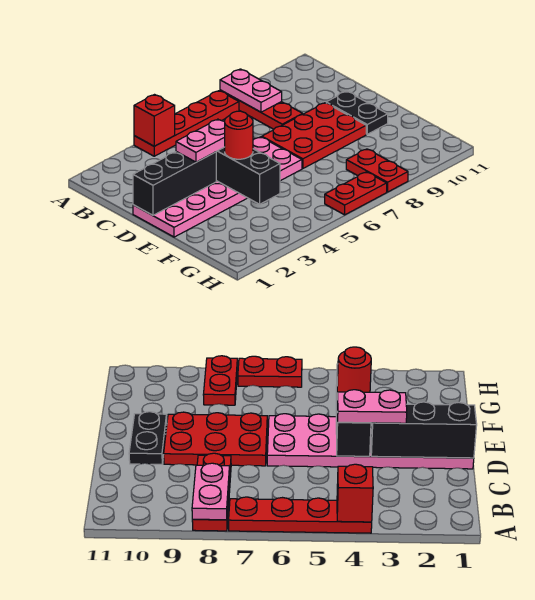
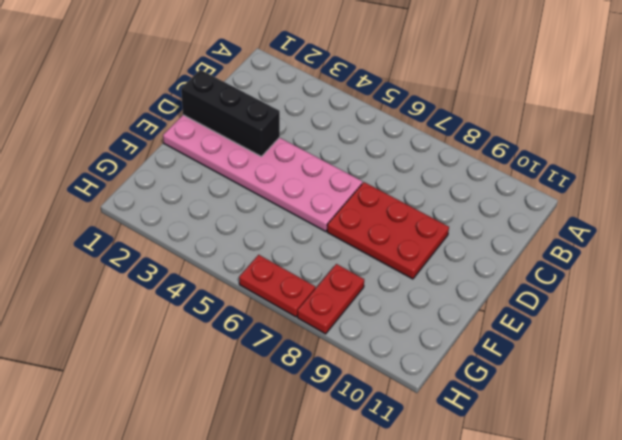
none -> red plate A4:A7 level 1
none -> red plate A8:C8 level 1
none -> black plate D10:E10 level 1

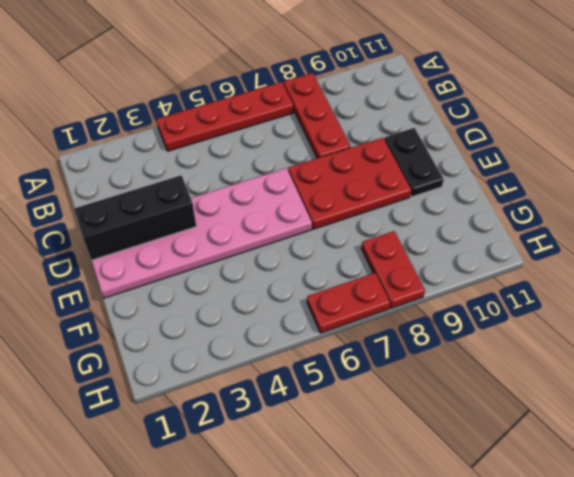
none -> red brick A4 level 2
none -> pink plate A8:B8 level 2
none -> black brick D4:F4 level 2

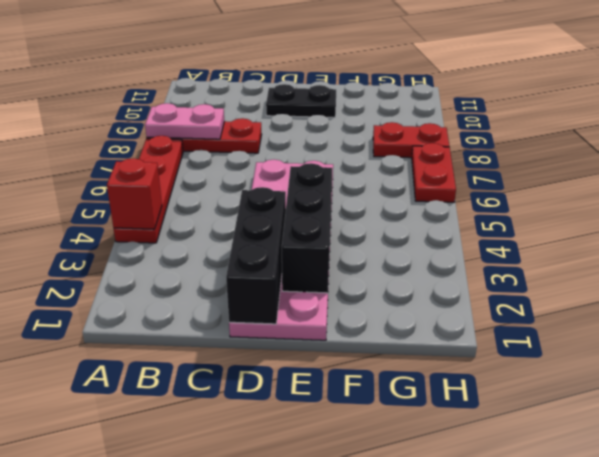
black brick E2:E4 level 2 -> black brick D4:F4 level 2
none -> red plate D7:E9 level 1
none -> pink plate D3:D4 level 3
none -> red round brick E4 level 3

